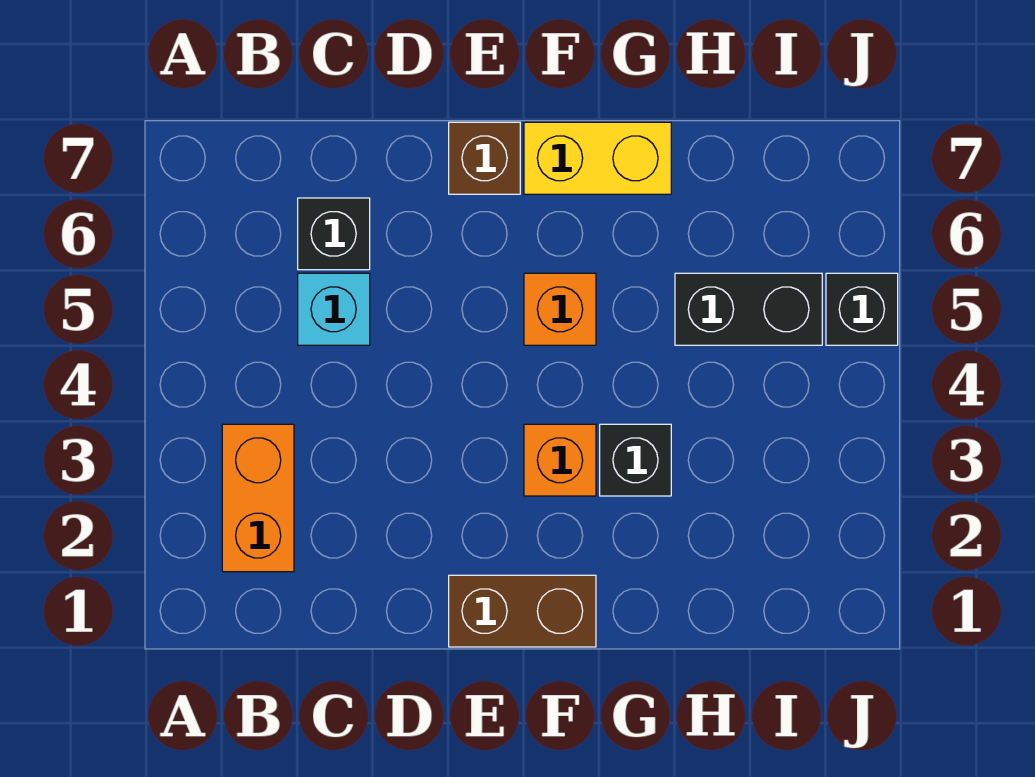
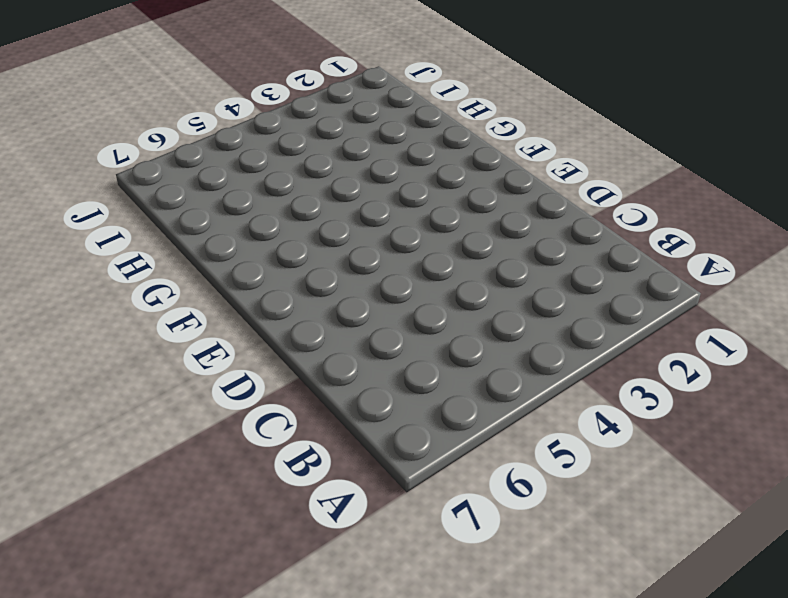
none -> orange brick B2:B3 level 1
none -> cyan brick C5 level 1

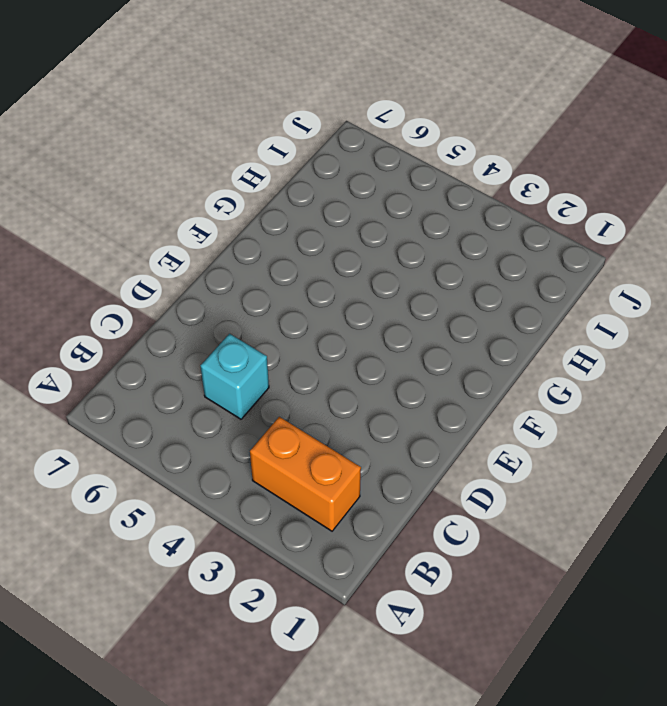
none -> black brick C6 level 1
none -> brown brick E1:F1 level 1

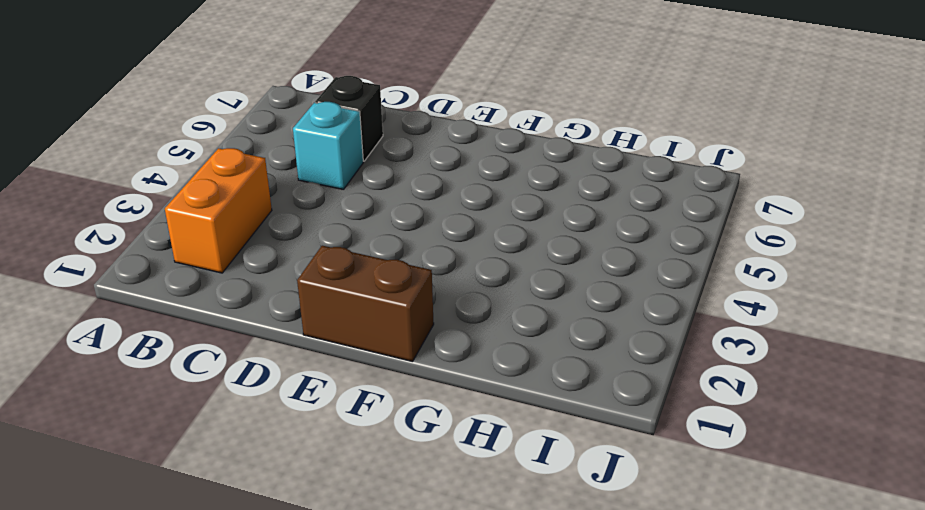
none -> brown brick E7 level 1
none -> orange brick F3 level 1

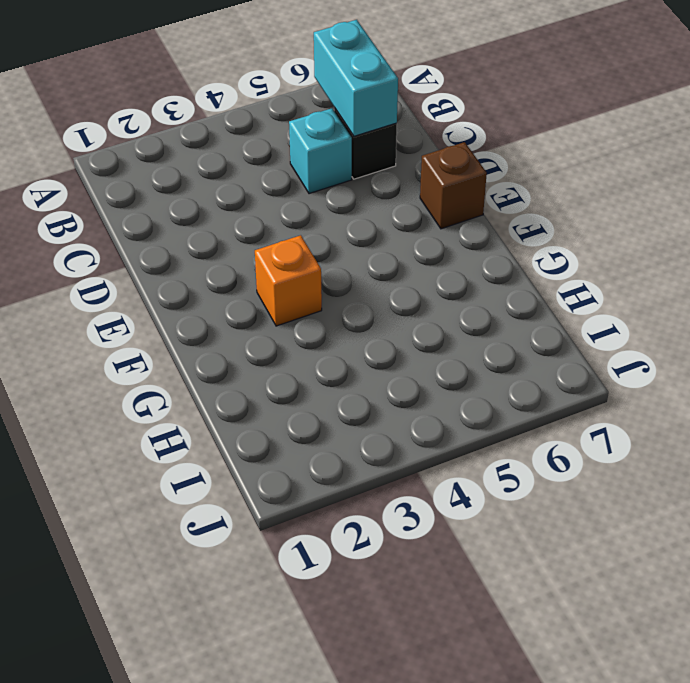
cyan brick B6:C6 level 2 -> none
none -> orange brick B2:B3 level 1
none -> brown brick E1:F1 level 1

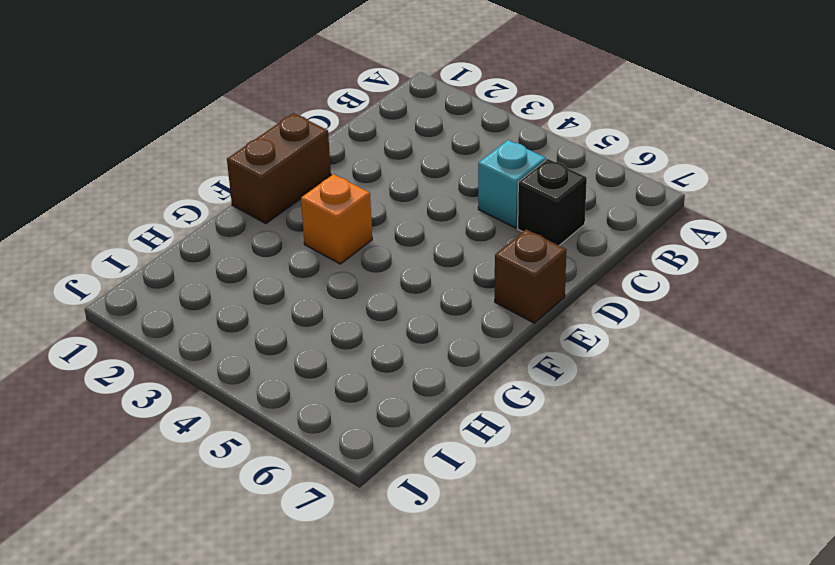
none -> orange brick B2:B3 level 1
none -> orange brick F5 level 1

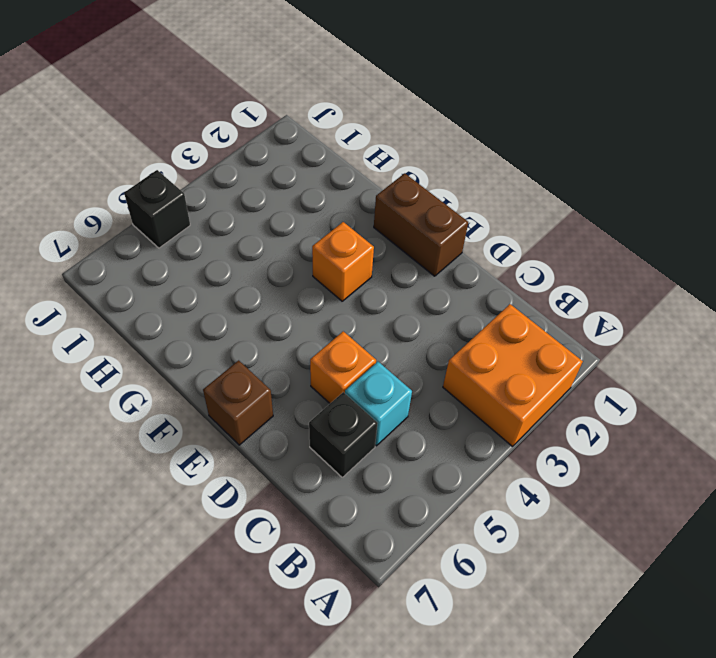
orange brick A2:B3 level 1 -> orange brick B2:B3 level 1
orange brick D5 level 1 -> orange brick F5 level 1
none -> yellow brick F7:G7 level 1
none -> black brick G3 level 1

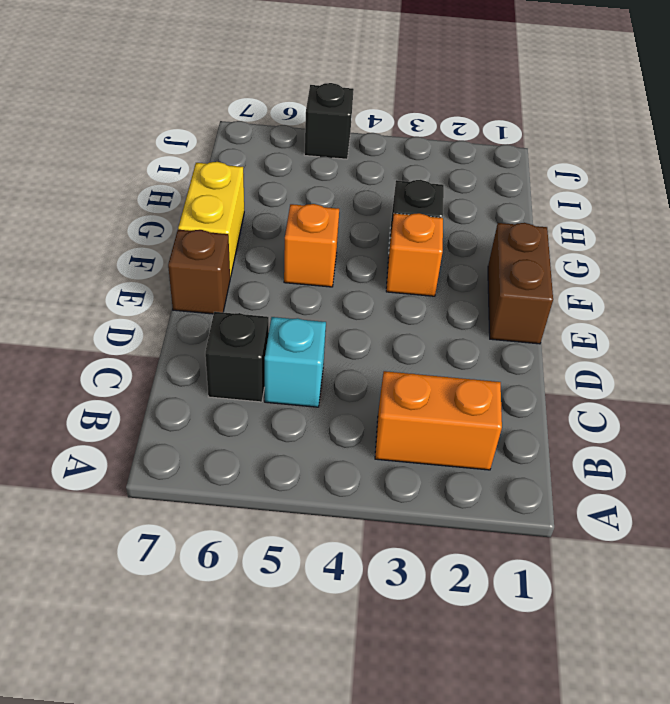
none -> black brick H5:I5 level 1

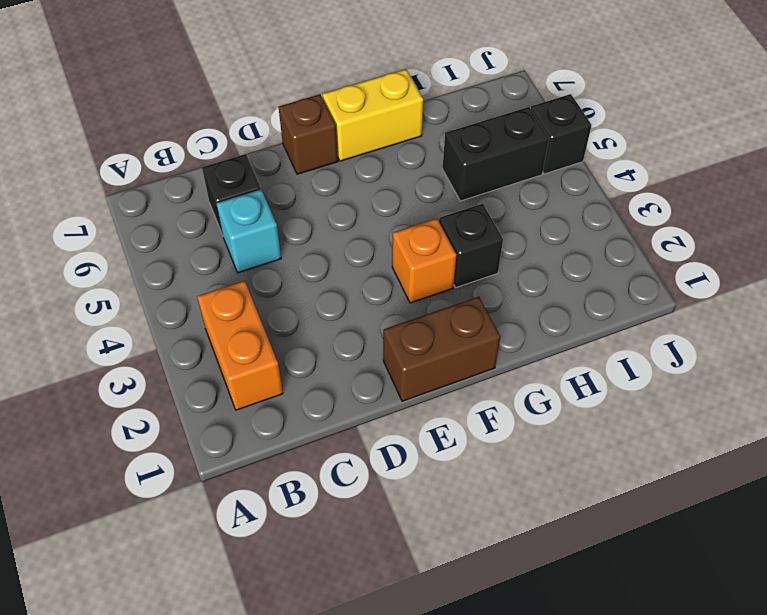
none -> orange brick F5 level 1

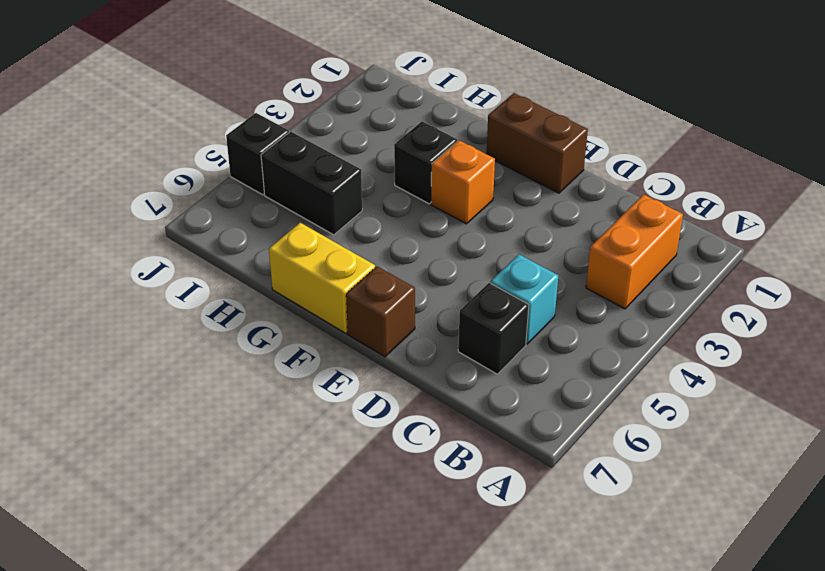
none -> orange brick F5 level 1

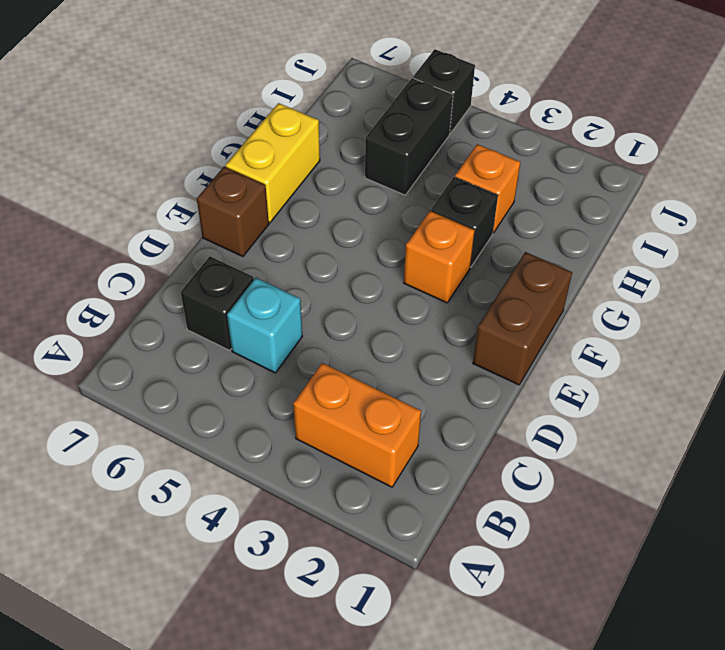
orange brick H3 level 1 -> orange brick F5 level 1

